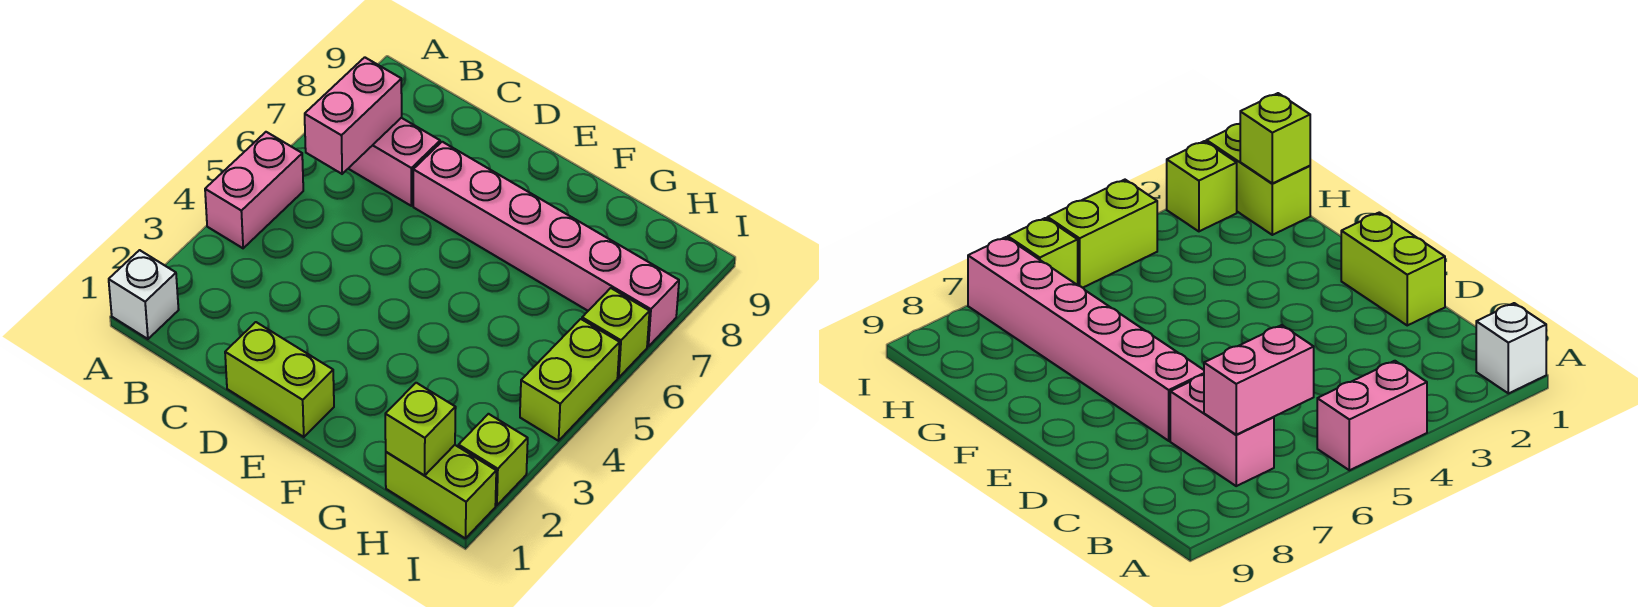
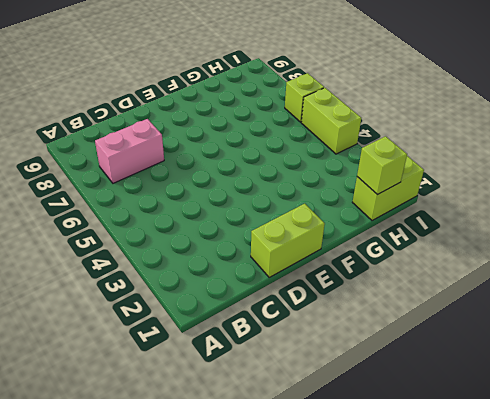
none -> white brick A1 level 1
none -> pink brick A4:A5 level 1

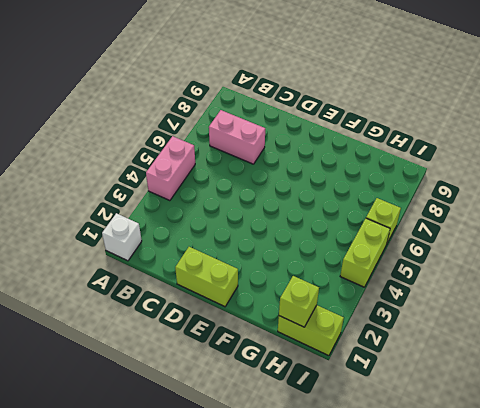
none -> pink brick D7:I7 level 1
none -> lime brick I2 level 1

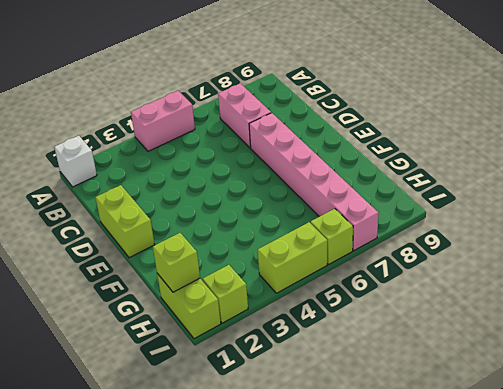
none -> pink brick B6:B7 level 2

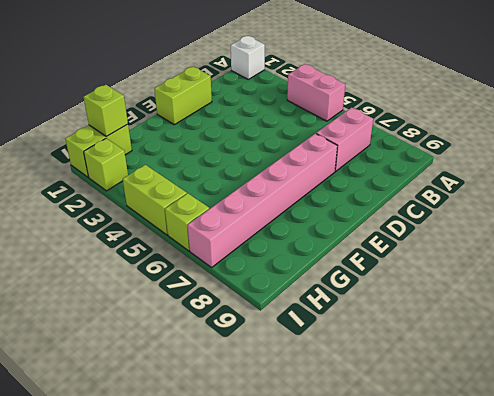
none -> pink brick B6:B7 level 2

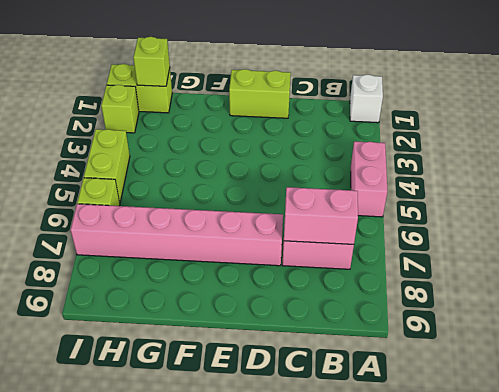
pink brick B7:C7 level 2 -> pink brick B6:B7 level 2

